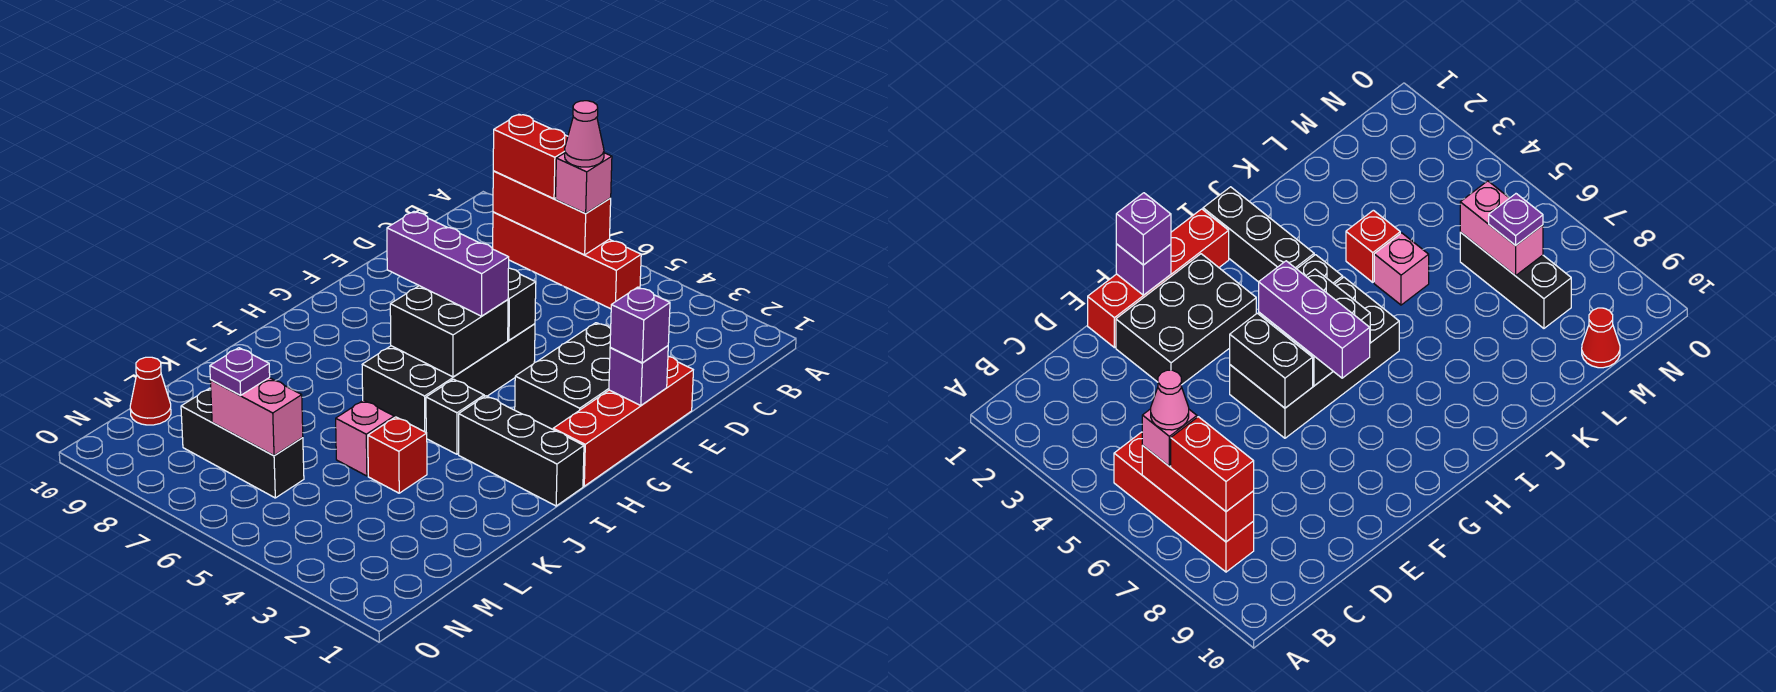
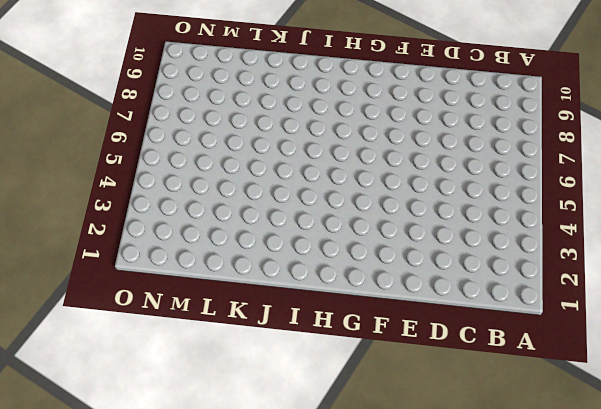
none -> red brick B5:B8 level 1
none -> red brick E1:H1 level 1
none -> black brick E2:G3 level 1

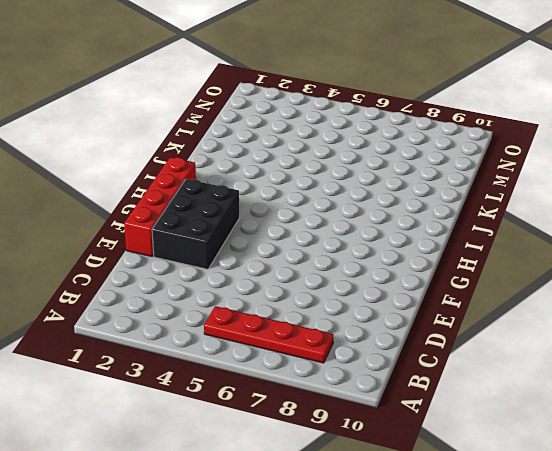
red plate B5:B8 level 1 -> red brick B5:B8 level 1
none -> black brick F5:I6 level 1
none -> black brick I1:I3 level 1
none -> black brick I4 level 1

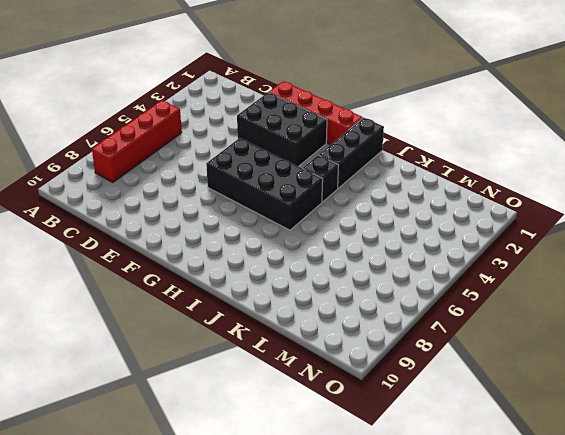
none -> red brick K4 level 1
none -> pink brick K5 level 1
none -> black brick M6:M8 level 1

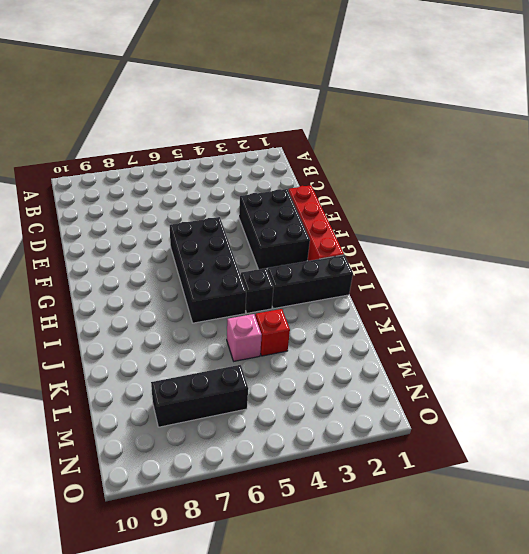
none -> red brick B5:B8 level 1
none -> red cone M10 level 1
none -> red brick B6:B8 level 2

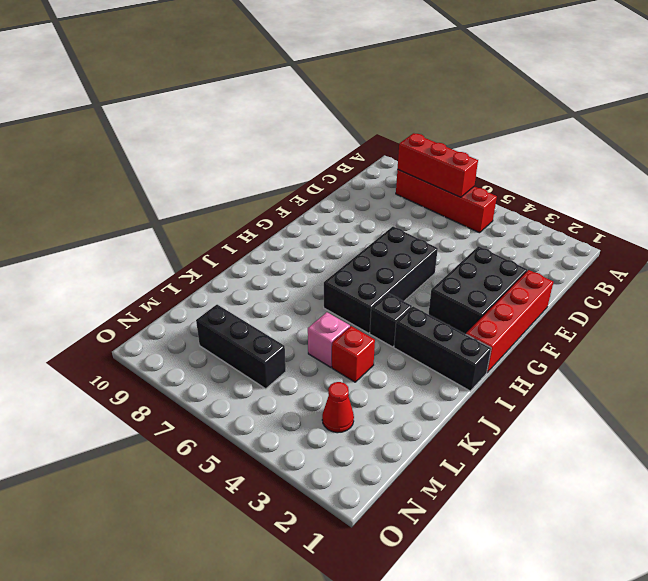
red cone M3 level 1 -> red cone M10 level 1
none -> purple brick F1 level 2
none -> black brick F5:F6 level 2
none -> black brick G5:H6 level 2

